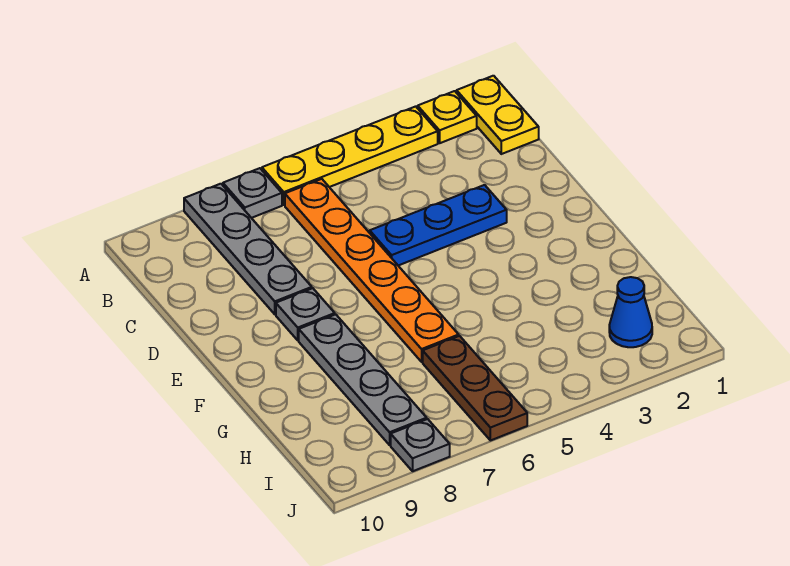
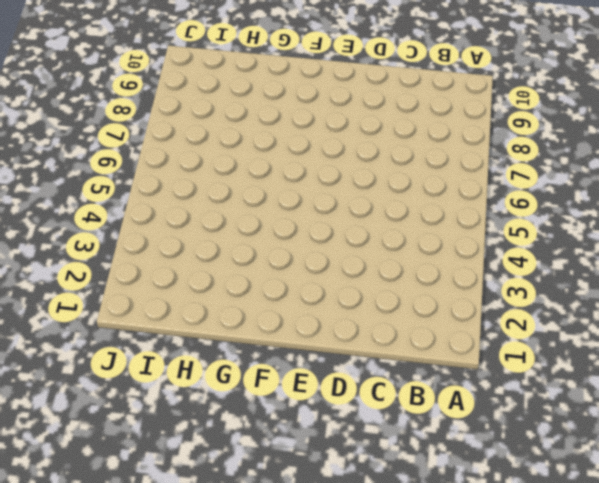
none -> yellow plate A1:B1 level 1
none -> yellow plate A2 level 1
none -> yellow plate A3:A6 level 1

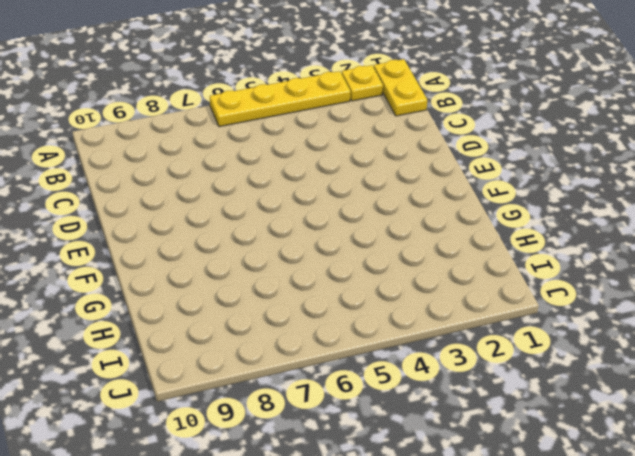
none -> grey plate A7 level 1
none -> grey plate A8:D8 level 1
none -> orange plate B6:G6 level 1

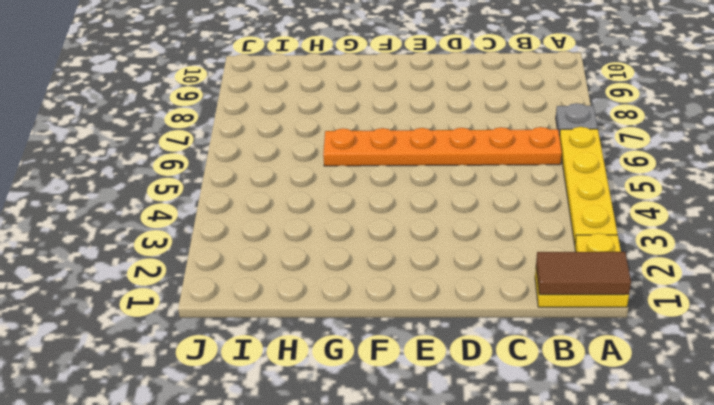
brown tile A1:B1 level 2 -> none
none -> grey plate A8:D8 level 1
none -> blue plate D3:D5 level 1
none -> grey plate E8 level 1

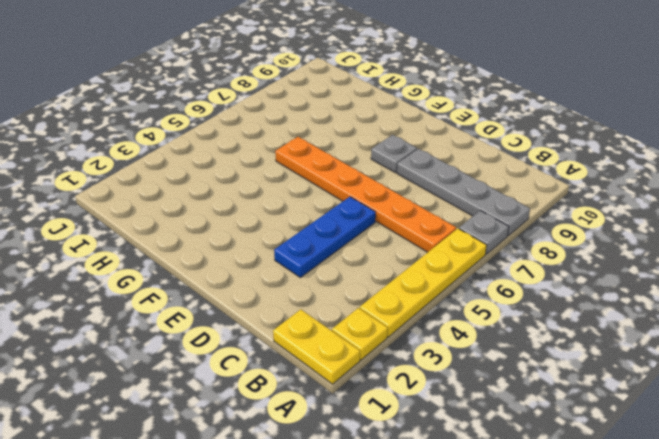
none -> grey plate F8:I8 level 1
none -> brown plate H6:J6 level 1
none -> blue cone I2 level 1

